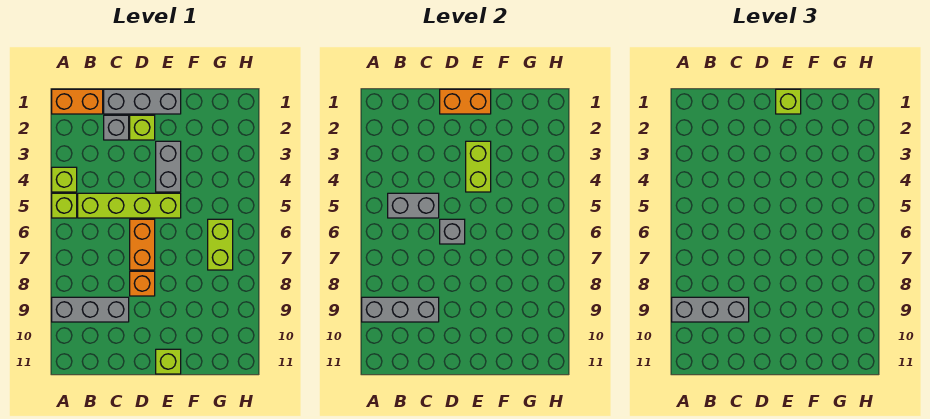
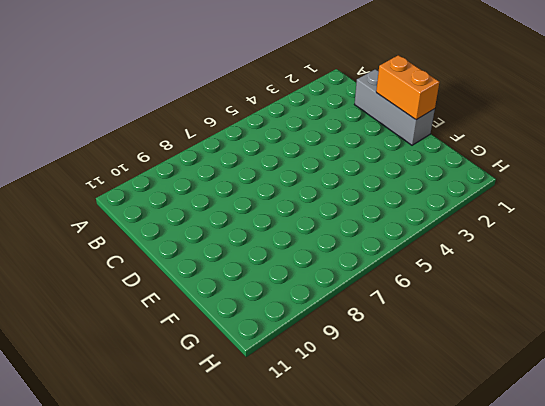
none -> orange brick A1:B1 level 1
none -> lime brick A4 level 1
none -> lime brick A5 level 1

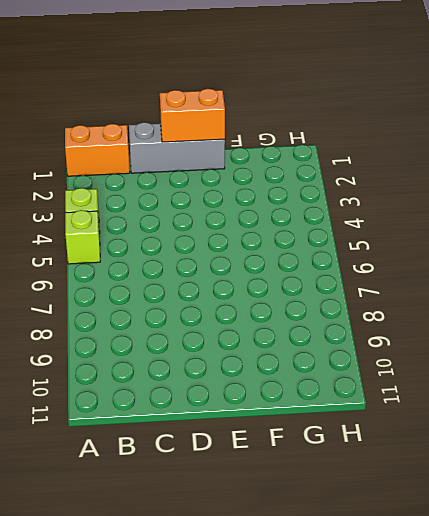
none -> grey brick A9:C9 level 1
none -> lime brick B5:E5 level 1
none -> grey brick C2 level 1

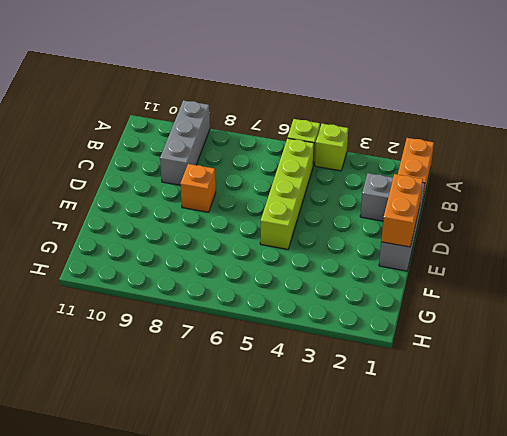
none -> lime brick D2 level 1
none -> orange brick D6:D7 level 1
none -> grey brick E3:E4 level 1

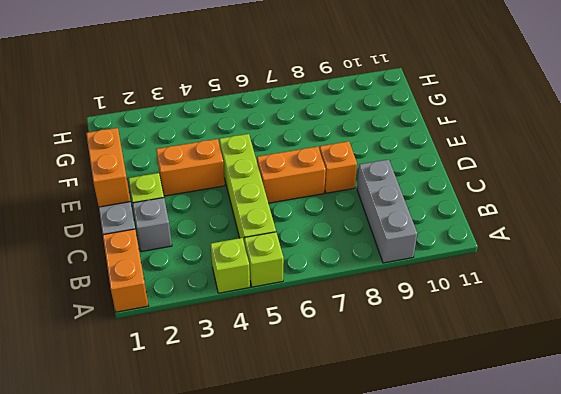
orange brick E3:E4 level 1 -> grey brick E3:E4 level 1
none -> lime brick E11 level 1
none -> lime brick G6:G7 level 1
none -> grey brick A9:C9 level 2

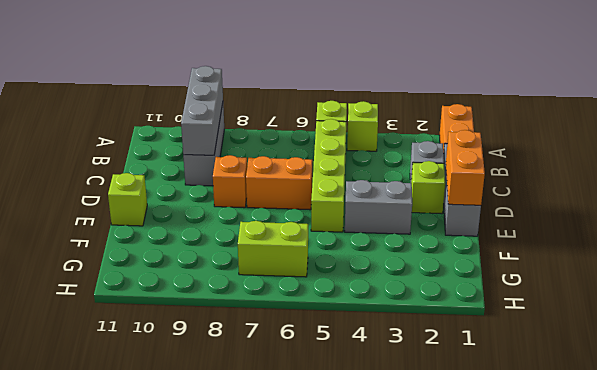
none -> grey brick B5:C5 level 2
none -> grey brick D6 level 2
none -> lime brick E3:E4 level 2

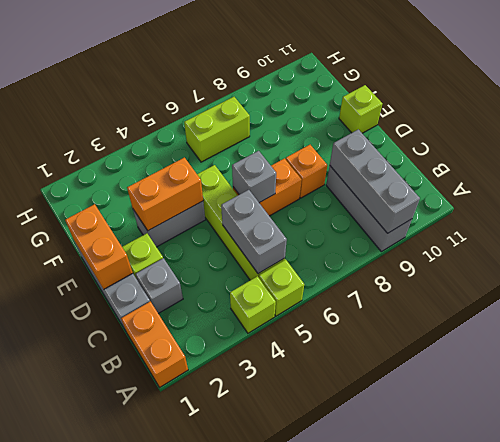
orange brick E3:E4 level 2 -> lime brick E3:E4 level 2
none -> grey brick A9:C9 level 3
none -> lime brick E1 level 3

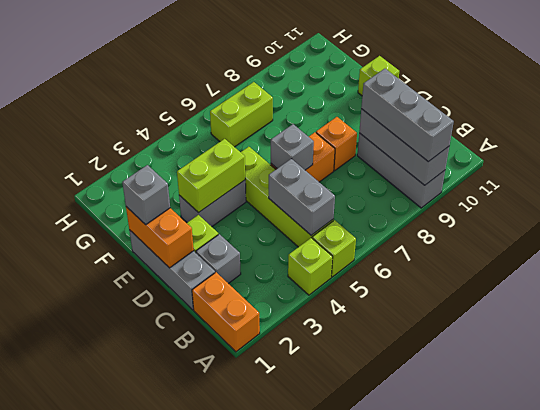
grey brick E1 level 3 -> lime brick E1 level 3

